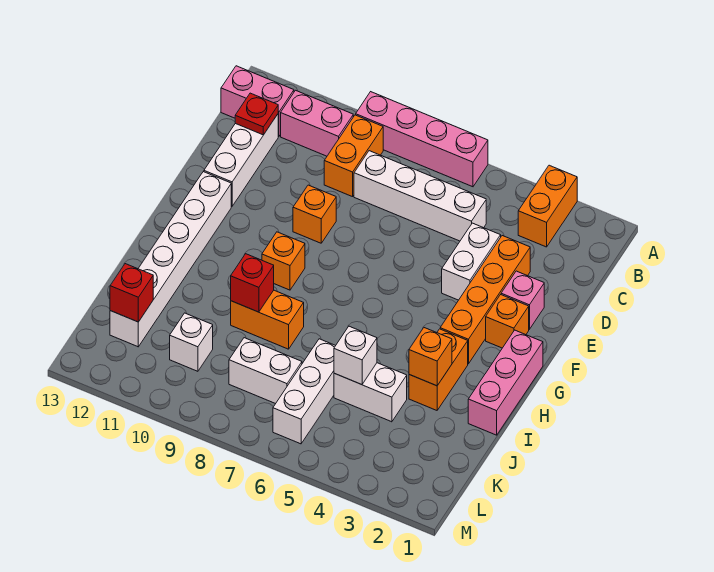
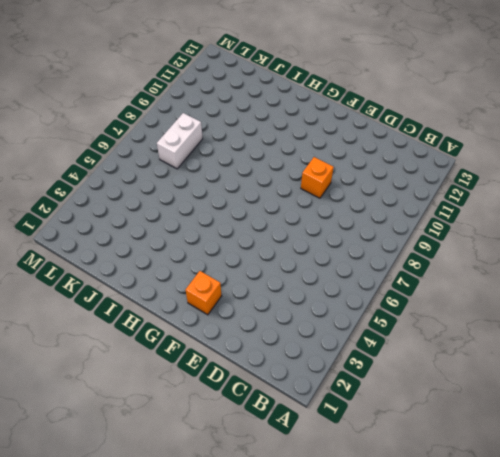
none -> orange brick A3:B3 level 1
none -> pink brick A6:A9 level 1
none -> orange brick B9:C9 level 1

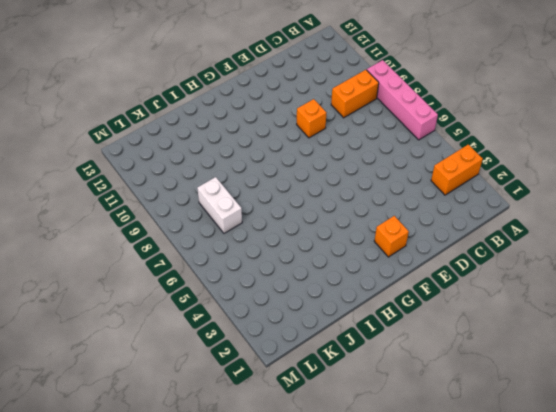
none -> pink brick B10:B11 level 1
none -> pink brick B12:B13 level 1
none -> white brick C5:C8 level 1

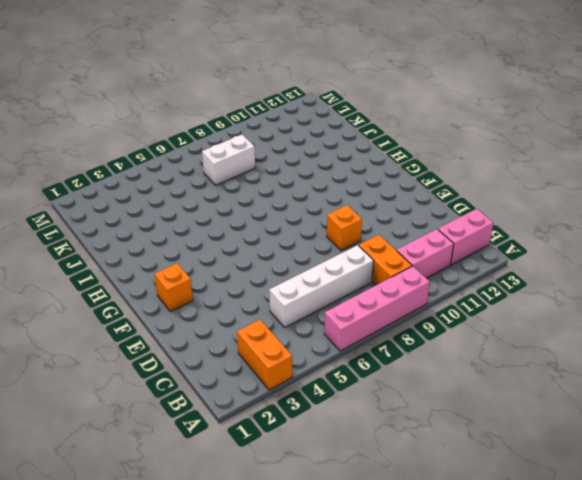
none -> white brick C12:E12 level 1
none -> orange brick D3:G3 level 1
none -> white brick D4:E4 level 1

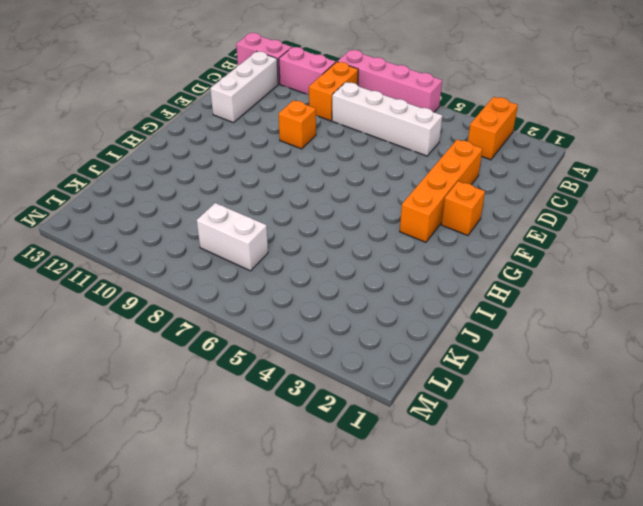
none -> white brick D4:E4 level 1
none -> pink brick E2 level 1
none -> white brick F12:K12 level 1

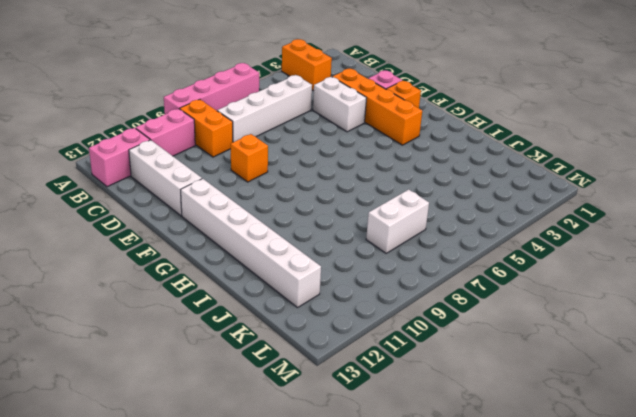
none -> pink brick G1:I1 level 1
none -> orange brick G9 level 1
none -> orange brick H3:I3 level 1

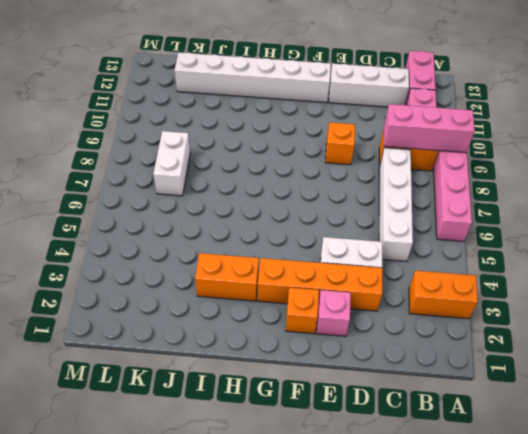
pink brick A9:C9 level 2 -> pink brick G1:I1 level 1
none -> orange brick G9 level 1
none -> orange brick I8:I9 level 1
none -> white brick J4:J5 level 1

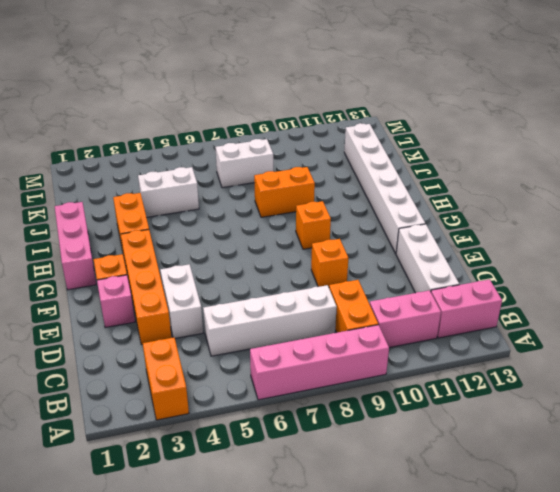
none -> white brick J6:L6 level 1
none -> white brick K10 level 1
none -> red plate C12 level 2

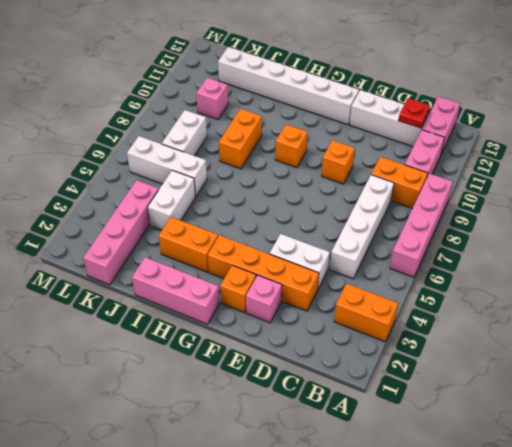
pink brick K1:K4 level 1 -> none
pink brick K10 level 1 -> white brick K10 level 1
none -> orange brick I3 level 2
none -> red brick I9 level 2
none -> white brick J5 level 2

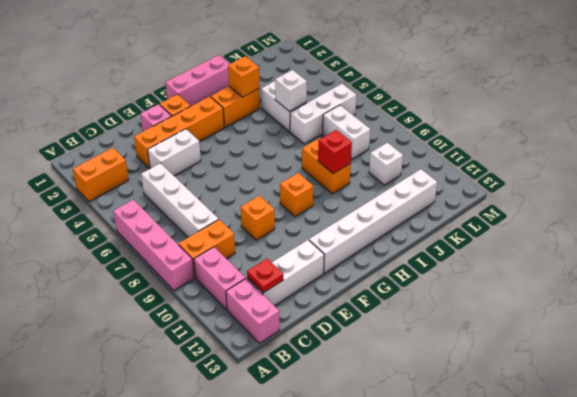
none -> red brick K12 level 2

